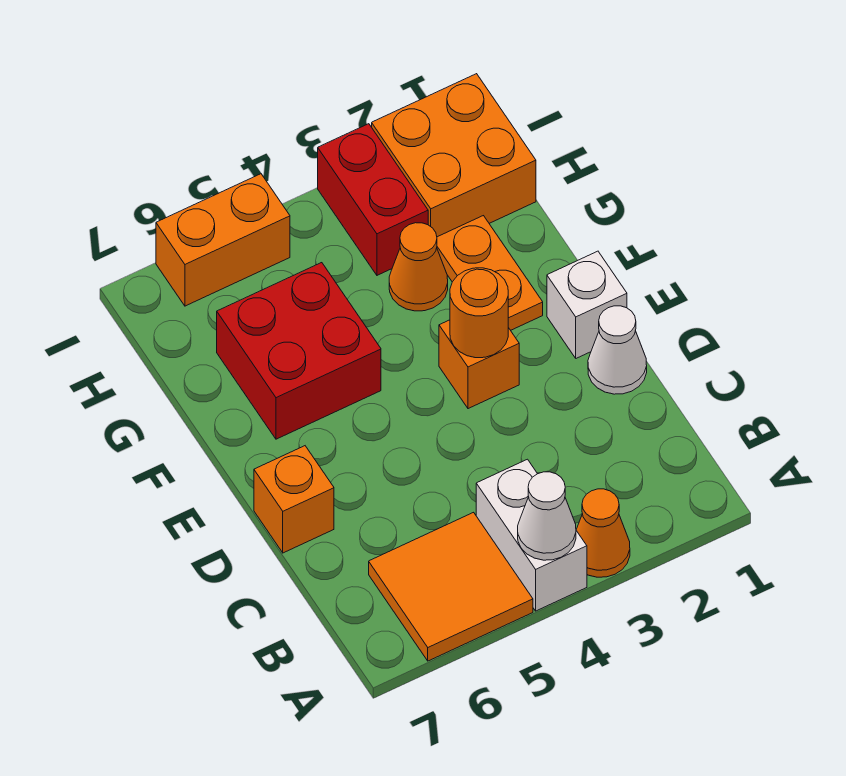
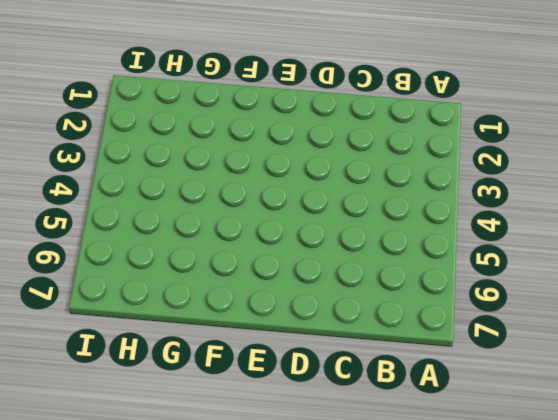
none -> orange cone A3 level 1
none -> white brick A4:B4 level 1
none -> orange tile A5:B6 level 1

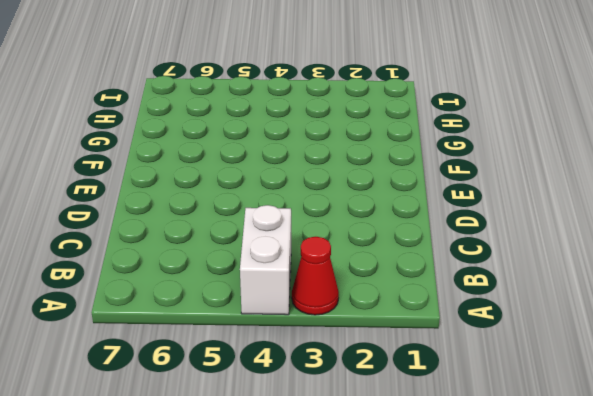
red cone A3 level 1 -> orange cone A3 level 1
none -> orange tile A5:B6 level 1
none -> white cone D1 level 1
none -> orange brick D7 level 1

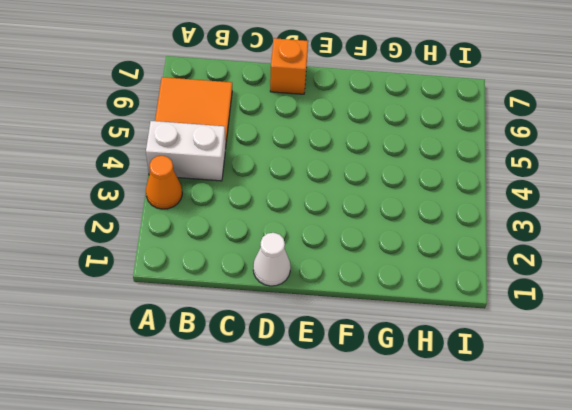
none -> white brick E1 level 1
none -> orange brick E3 level 1
none -> orange plate F2:G2 level 1

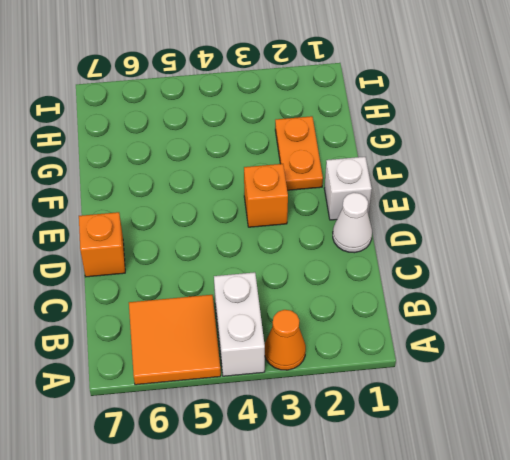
none -> red brick F5:G6 level 1
none -> orange cone G3 level 1
none -> orange brick H1:I2 level 1

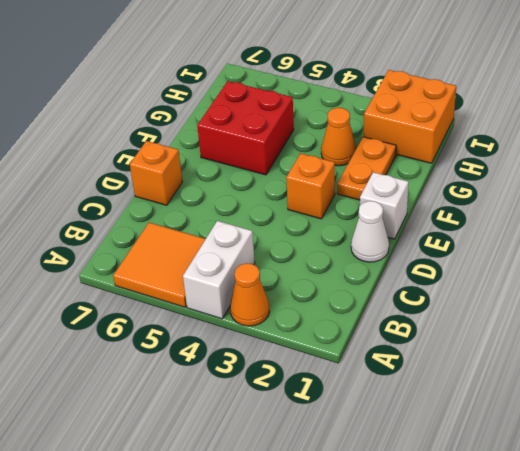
none -> red brick H3:I3 level 1
none -> orange brick I5:I6 level 1
none -> white cone A4 level 2

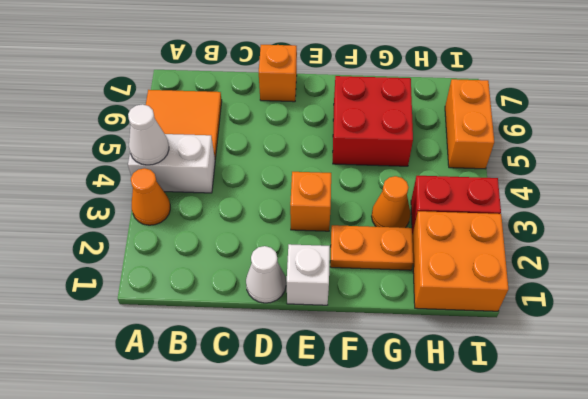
none -> orange round brick E3 level 2

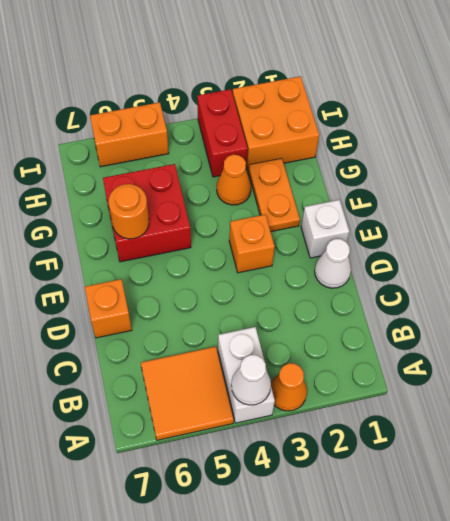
orange round brick F6 level 2 -> orange round brick E3 level 2

